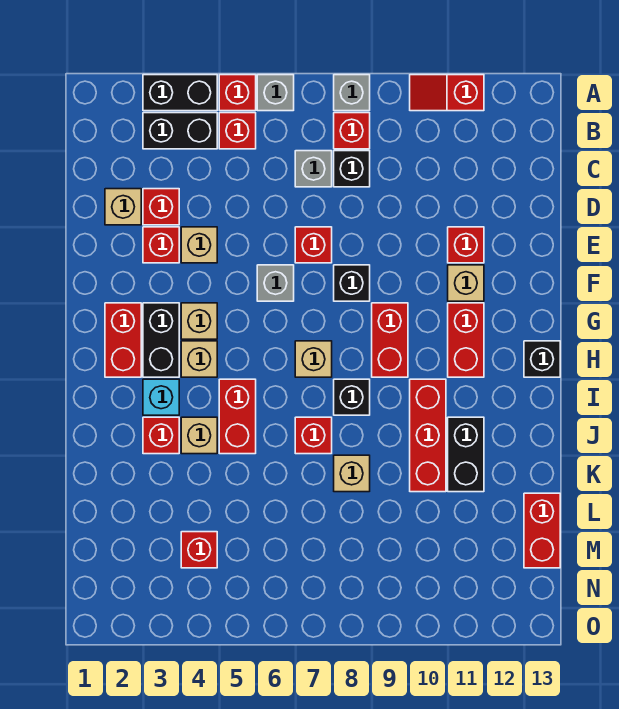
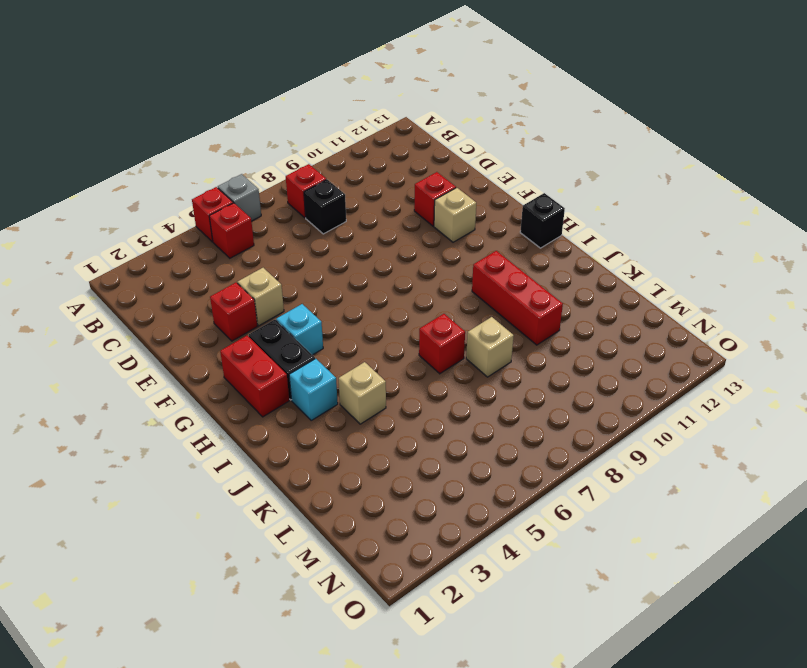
cyan brick G4 level 1 -> tan brick G4 level 1
none -> black brick A3:A4 level 1
none -> grey brick A8 level 1
none -> red slope A10:A11 level 1 top 11
none -> black brick B3:B4 level 1

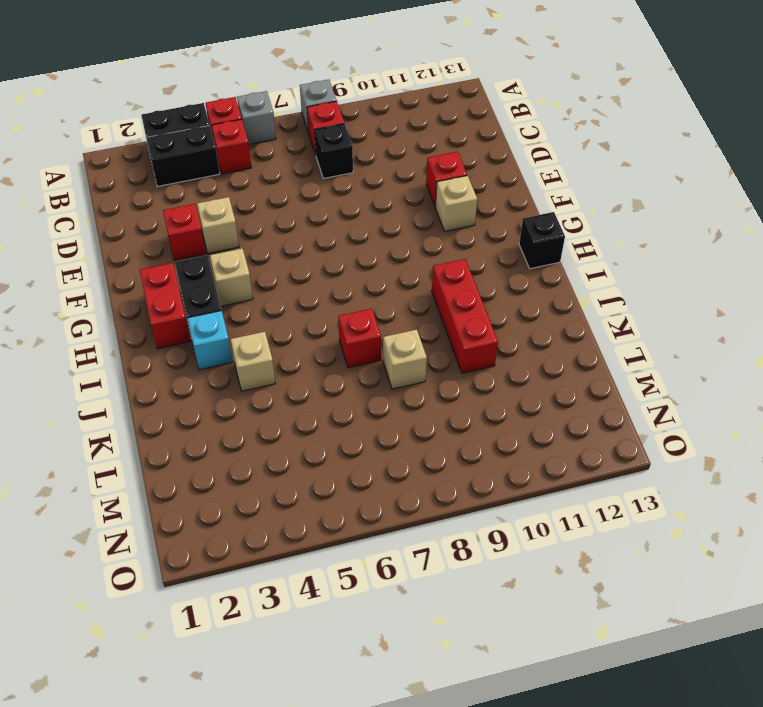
none -> red slope A10:A11 level 1 top 11
none -> grey brick C7 level 1
none -> tan brick D2 level 1
none -> red brick D3 level 1

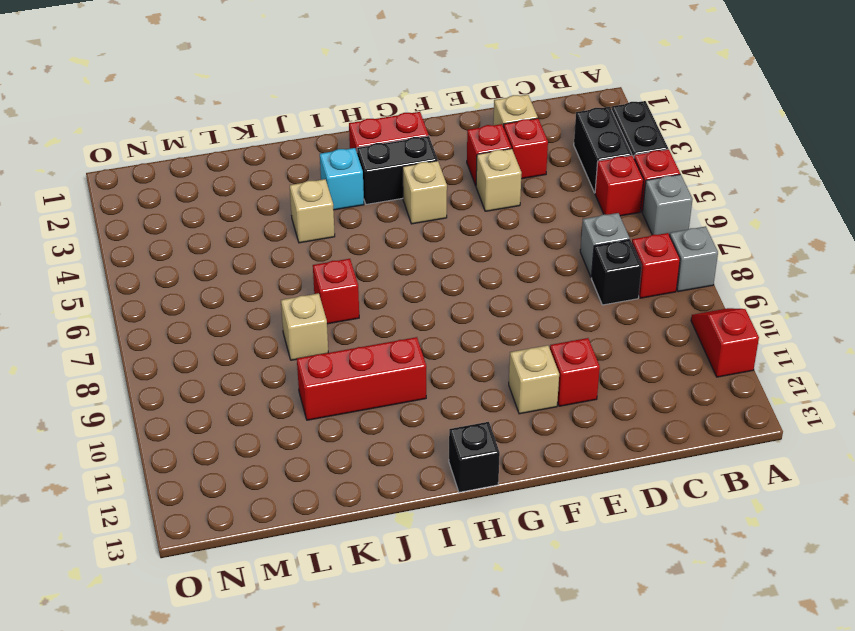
none -> red brick E7 level 1
none -> grey brick F6 level 1
none -> black brick F8 level 1
none -> red brick G9:H9 level 1

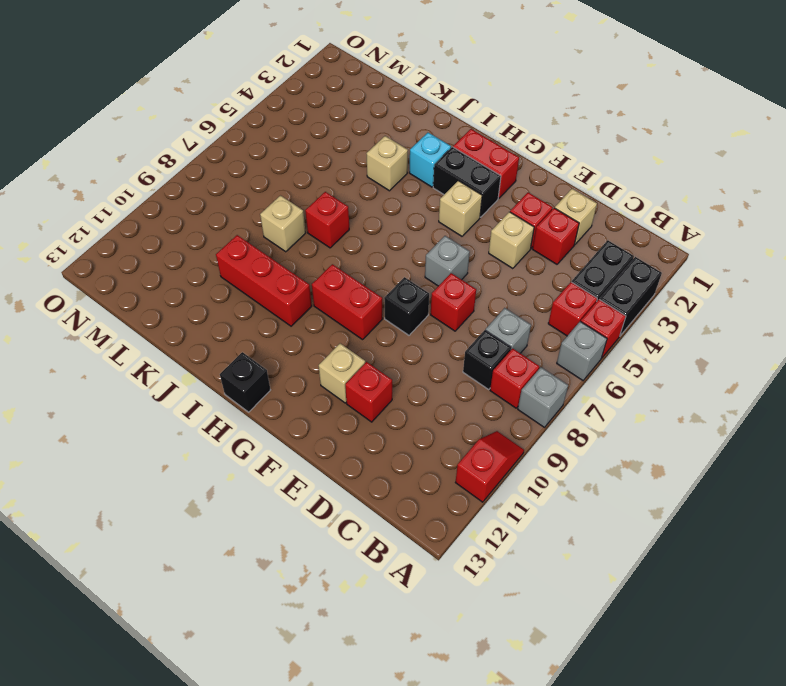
none -> red brick G11:H11 level 1
none -> tan brick H4 level 1
none -> tan brick H7 level 1
none -> red brick I5:J5 level 1

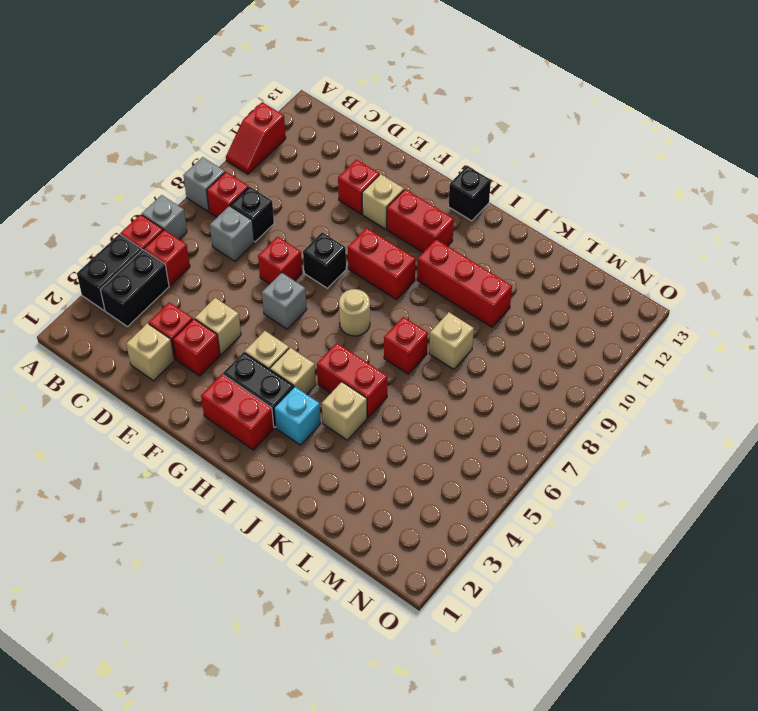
tan round brick H7 level 1 -> tan brick H7 level 1
none -> black brick I8 level 1
none -> red brick J3 level 1
none -> black brick J11:K11 level 1
none -> red brick L13:M13 level 1

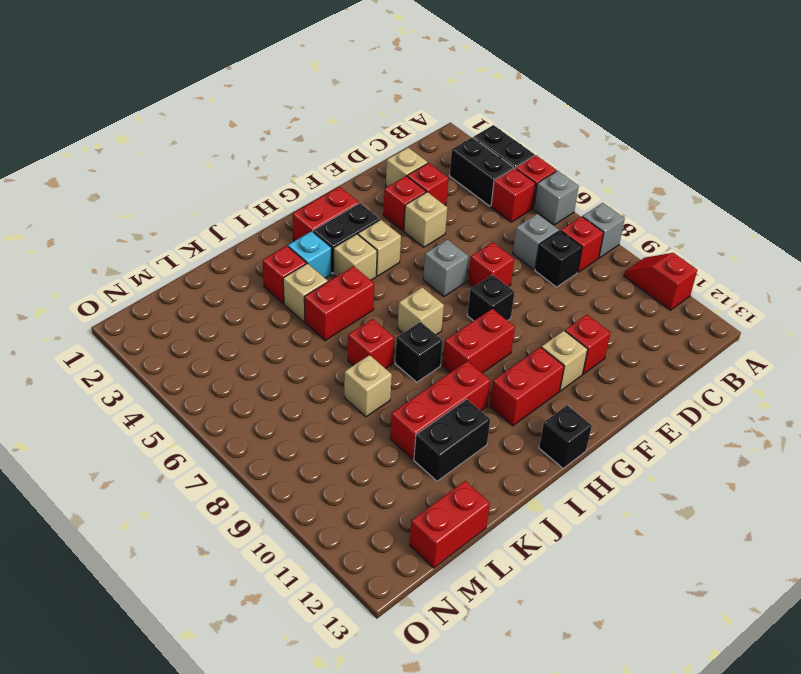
none -> red brick M4 level 1

